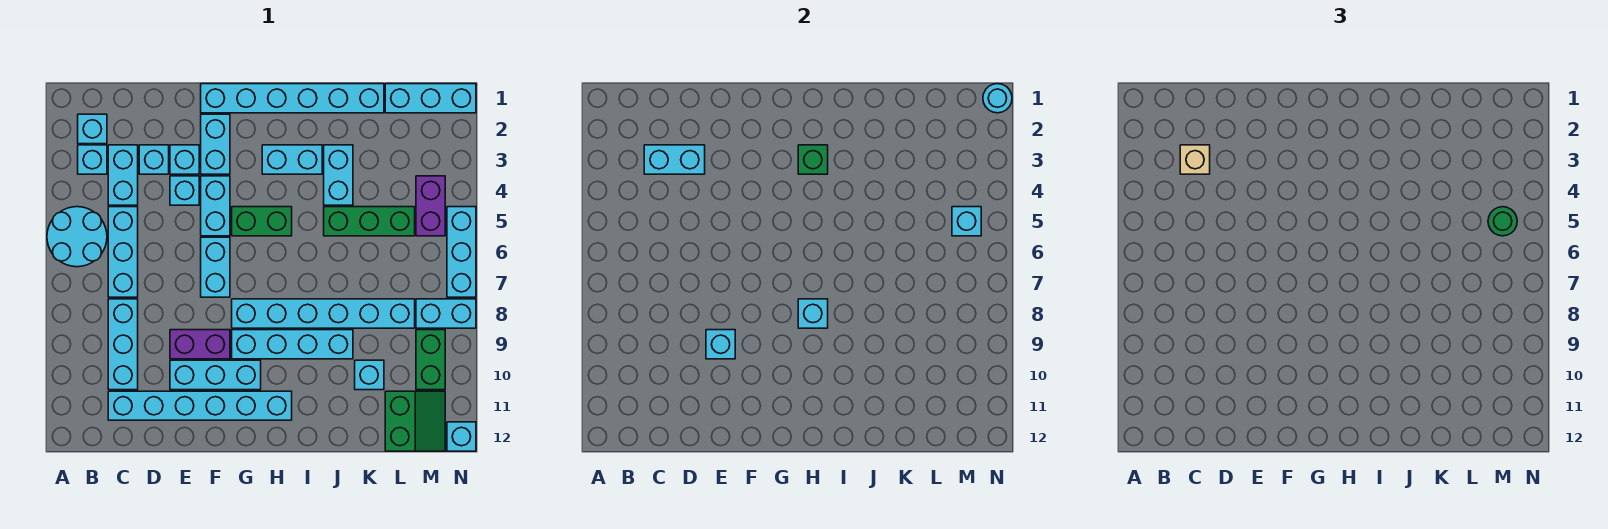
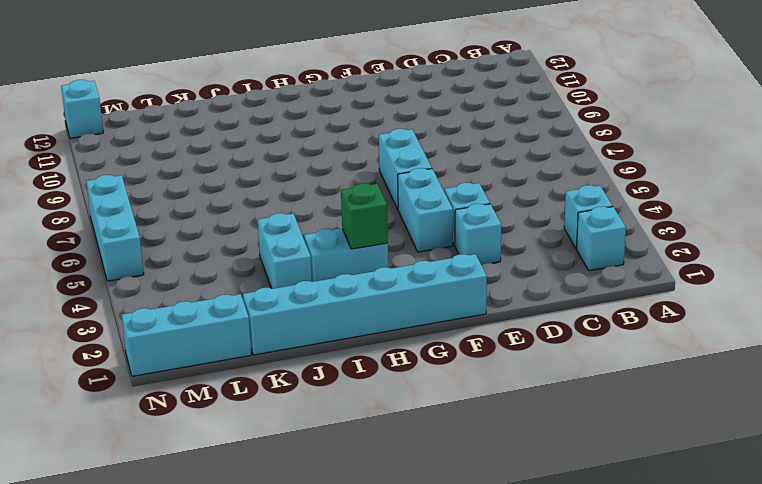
none -> cyan round brick A5:B6 level 1
none -> cyan brick C3:C4 level 1
none -> cyan brick C5:C7 level 1
none -> cyan brick C8:C10 level 1

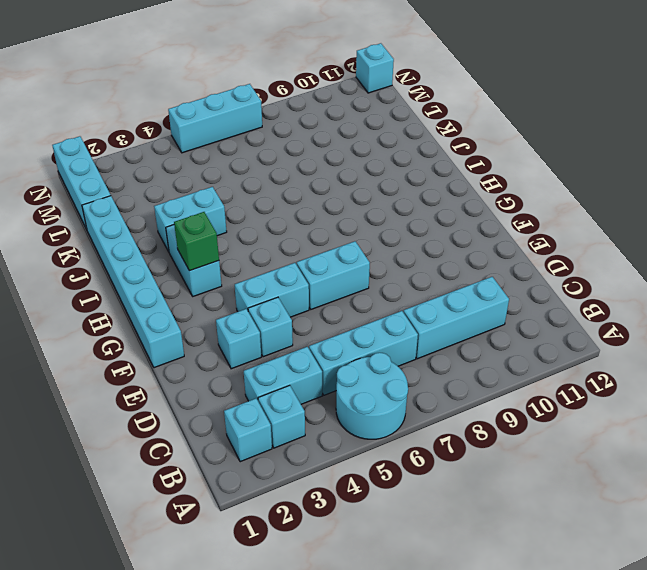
none -> cyan brick C11:H11 level 1
none -> cyan brick D3 level 1
none -> purple brick E9:F9 level 1
none -> cyan brick E10:G10 level 1

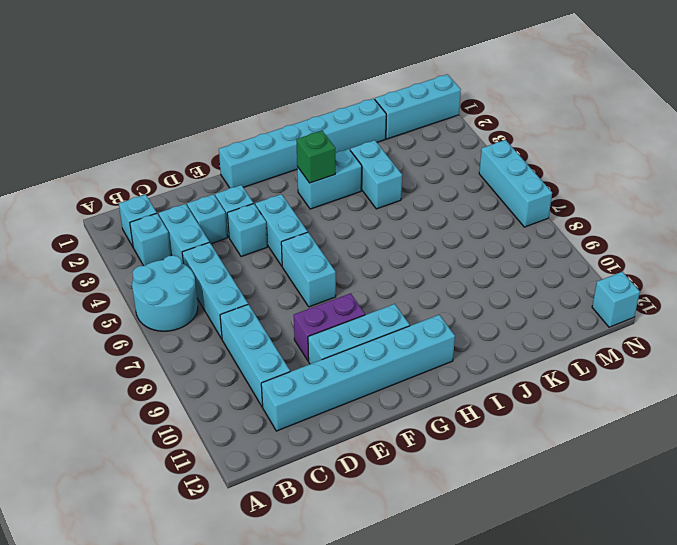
none -> cyan brick F2:F3 level 1
none -> green brick G5:H5 level 1
none -> cyan brick G8:L8 level 1
none -> cyan brick G9:J9 level 1

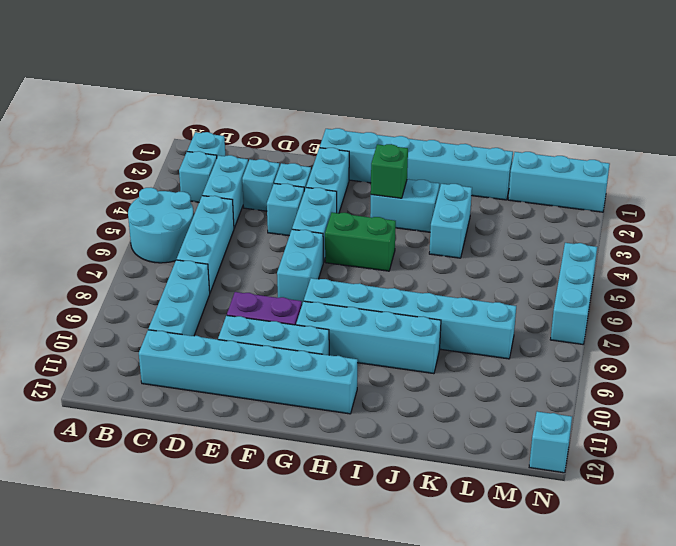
none -> green brick J5:L5 level 1
none -> cyan brick K10 level 1
none -> green slope L11:M12 level 1 top L
none -> purple brick M4:M5 level 1

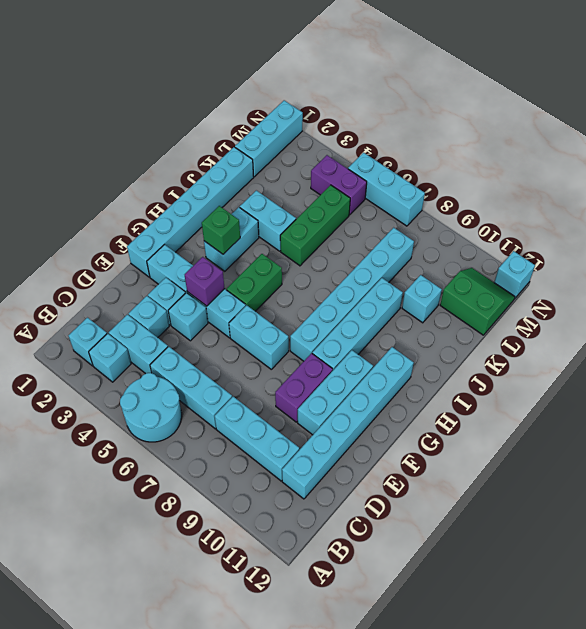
purple brick F4 level 2 -> none
none -> cyan brick M8:N8 level 1
none -> green brick M9:M10 level 1
none -> cyan brick C3:D3 level 2
none -> cyan brick E9 level 2

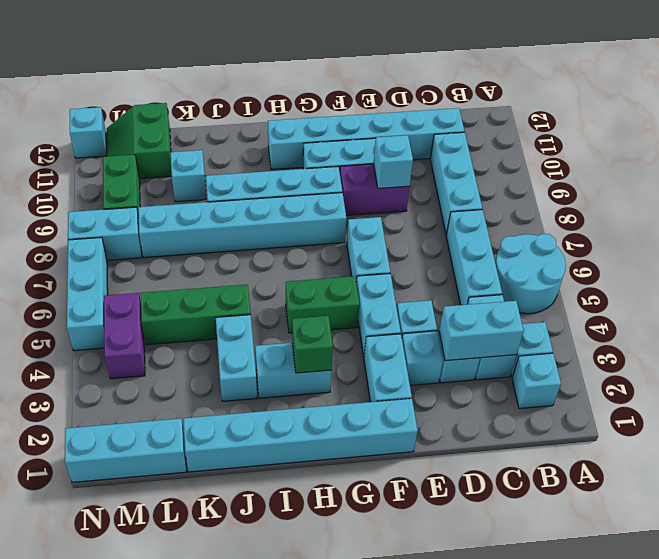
none -> cyan brick H8 level 2
none -> cyan brick M5 level 2
none -> cyan round brick N1 level 2
none -> tan brick C3 level 3

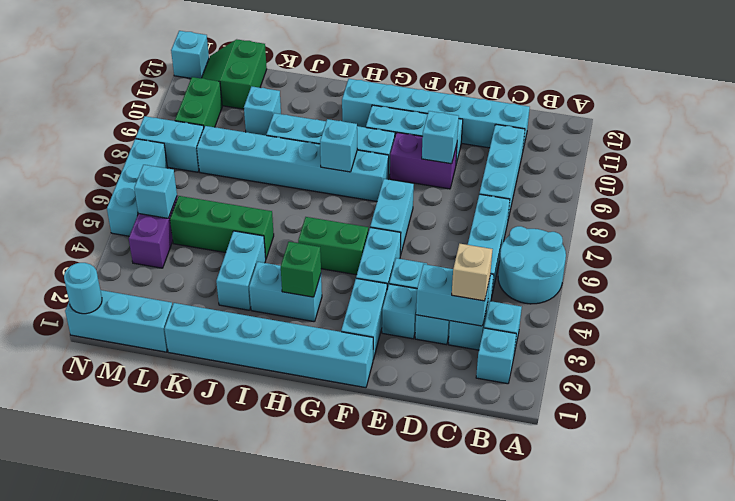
none -> green round brick M5 level 3

